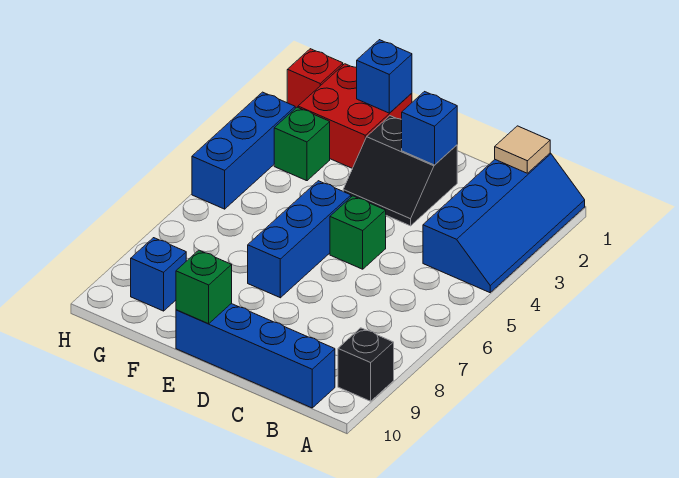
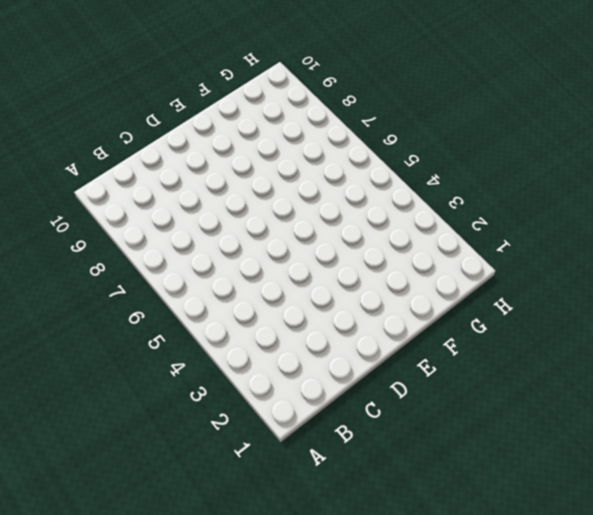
none -> blue slope A1:B4 level 1 top B
none -> black brick A9 level 1
none -> blue brick B10:E10 level 1

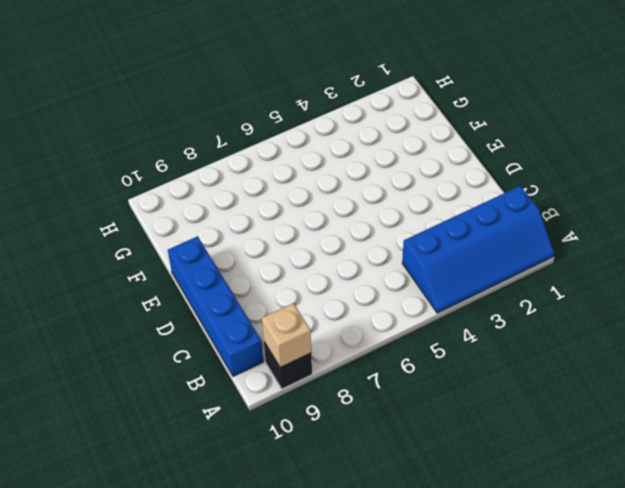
tan brick A9 level 2 -> none
none -> black slope D2:E3 level 1 top 2
none -> green brick D5 level 1
none -> blue brick E5:E7 level 1

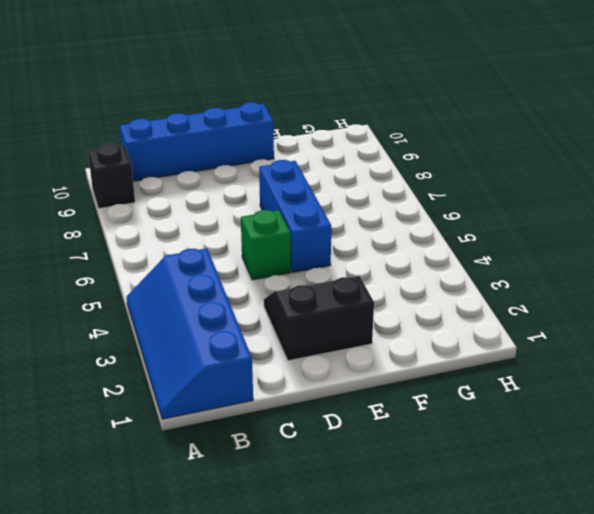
none -> red brick F1:G2 level 1
none -> green brick G3 level 1
none -> blue brick G9 level 1

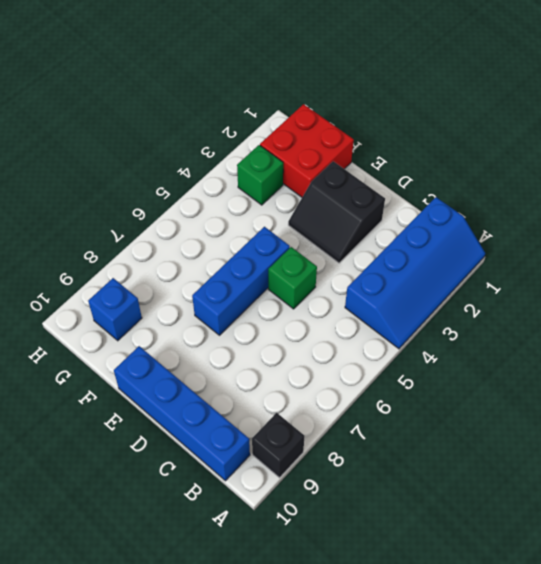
none -> red brick H1 level 1
none -> blue brick H3:H5 level 1
none -> tan tile B1 level 2

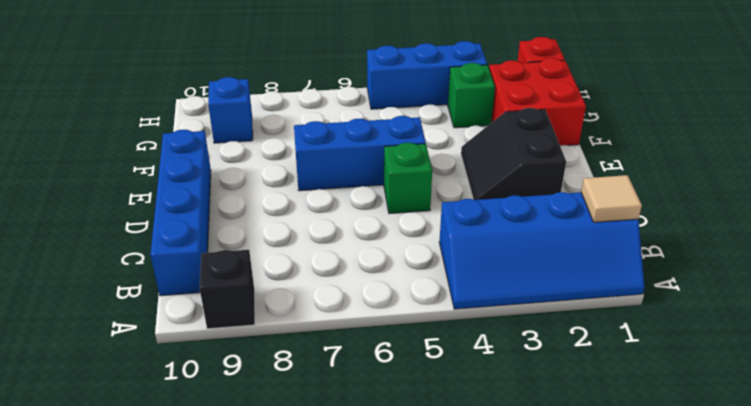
none -> blue brick D2 level 2
none -> green brick E10 level 2
none -> blue brick F1 level 2

